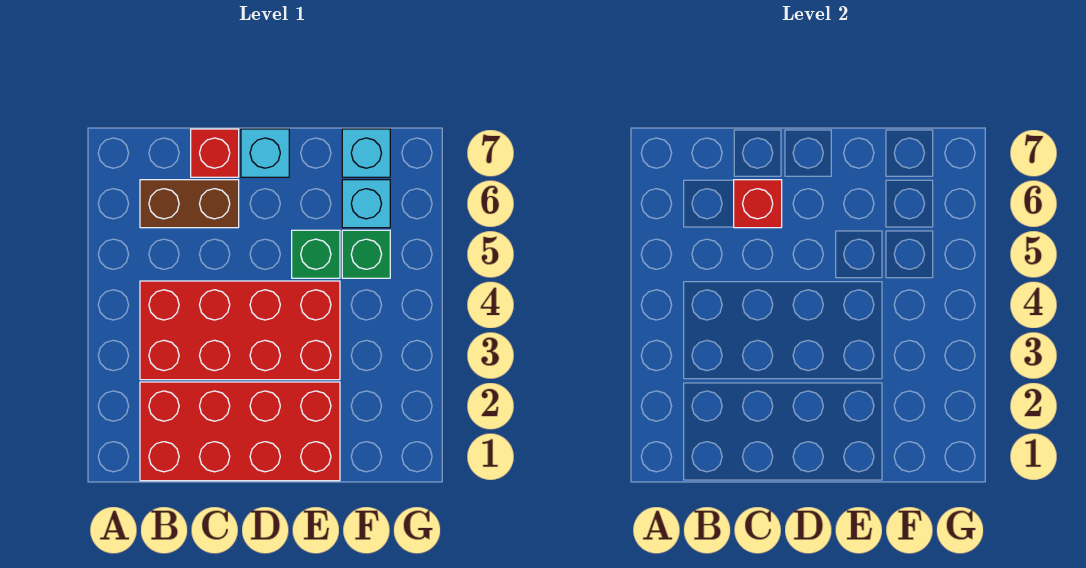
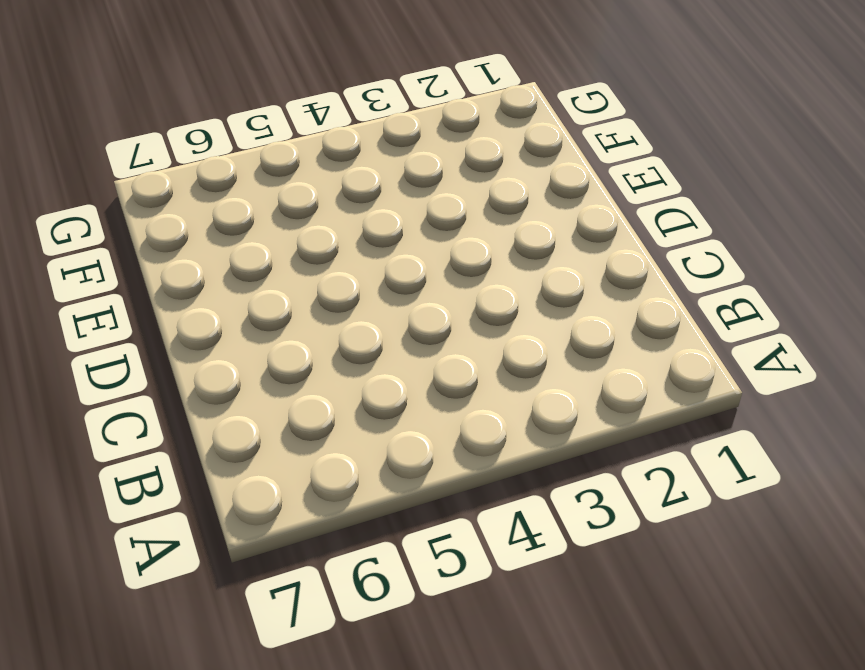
none -> red brick B1:E2 level 1
none -> red brick B3:E4 level 1

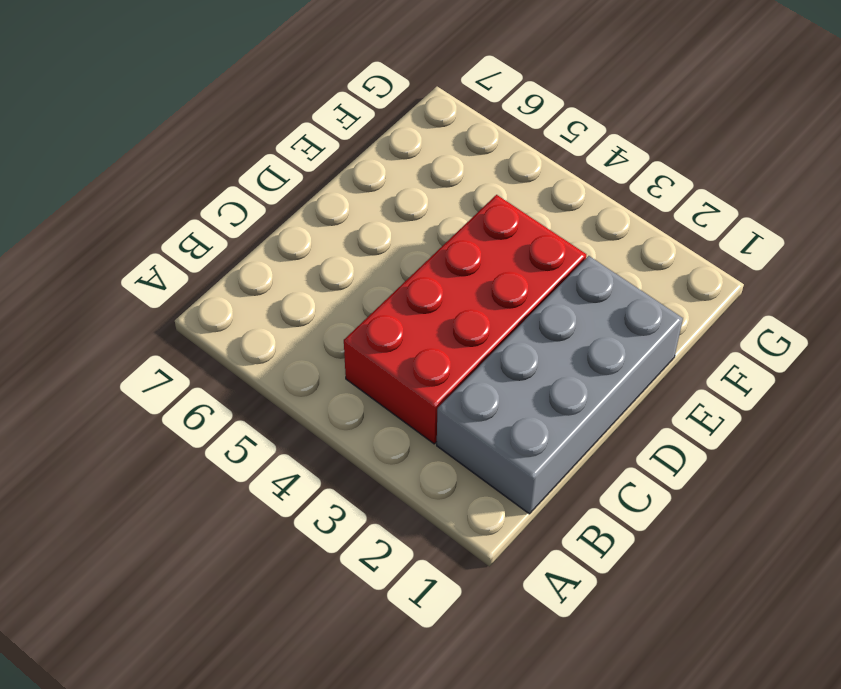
grey brick B1:E2 level 1 -> red brick B1:E2 level 1
none -> brown brick B6:C6 level 1
none -> red brick C7 level 1

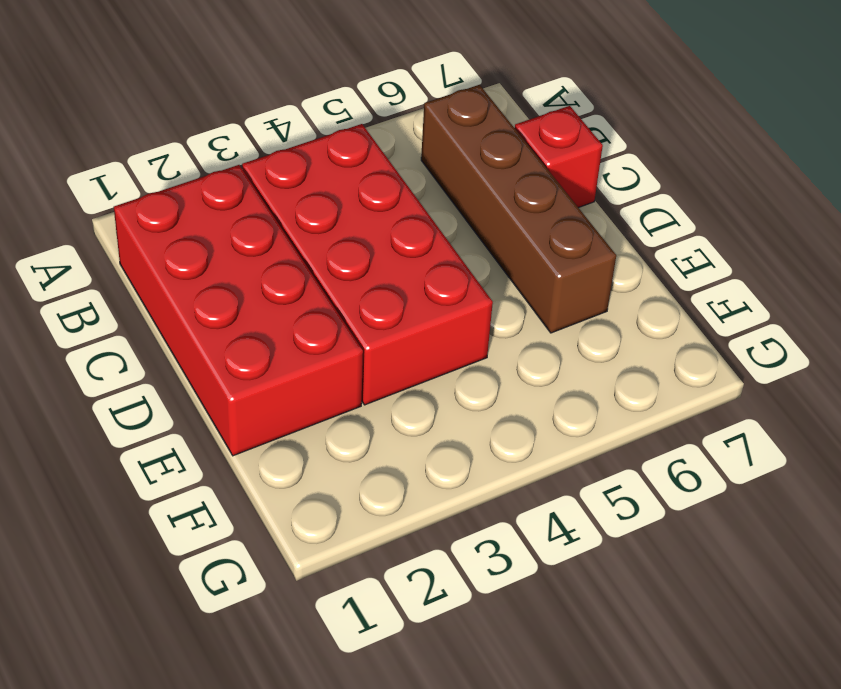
brown brick B6:E6 level 1 -> brown brick B6:C6 level 1
none -> cyan brick D7 level 1
none -> green brick E5 level 1

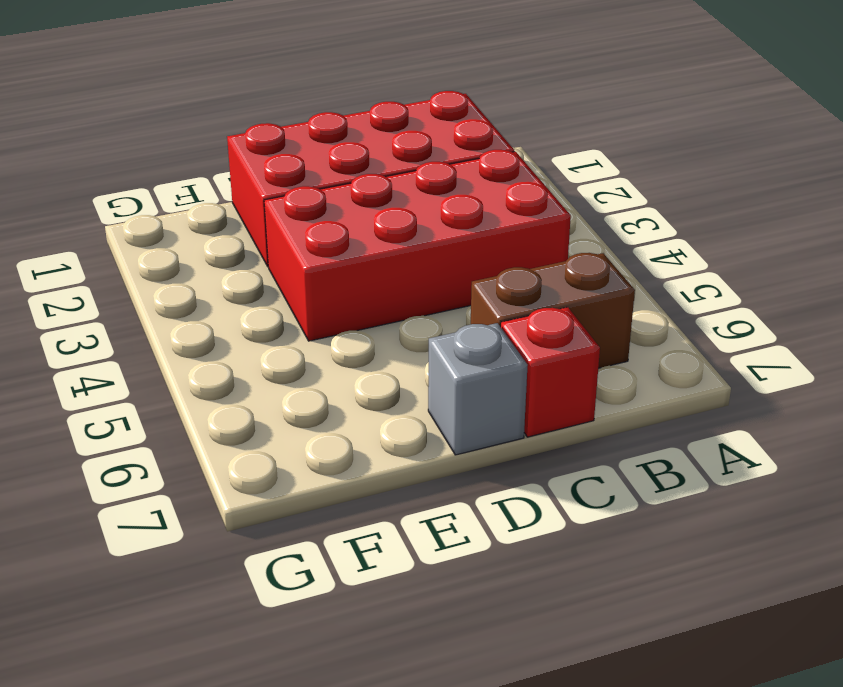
grey brick D7 level 1 -> cyan brick D7 level 1
none -> green brick E5 level 1
none -> green brick F5 level 1

